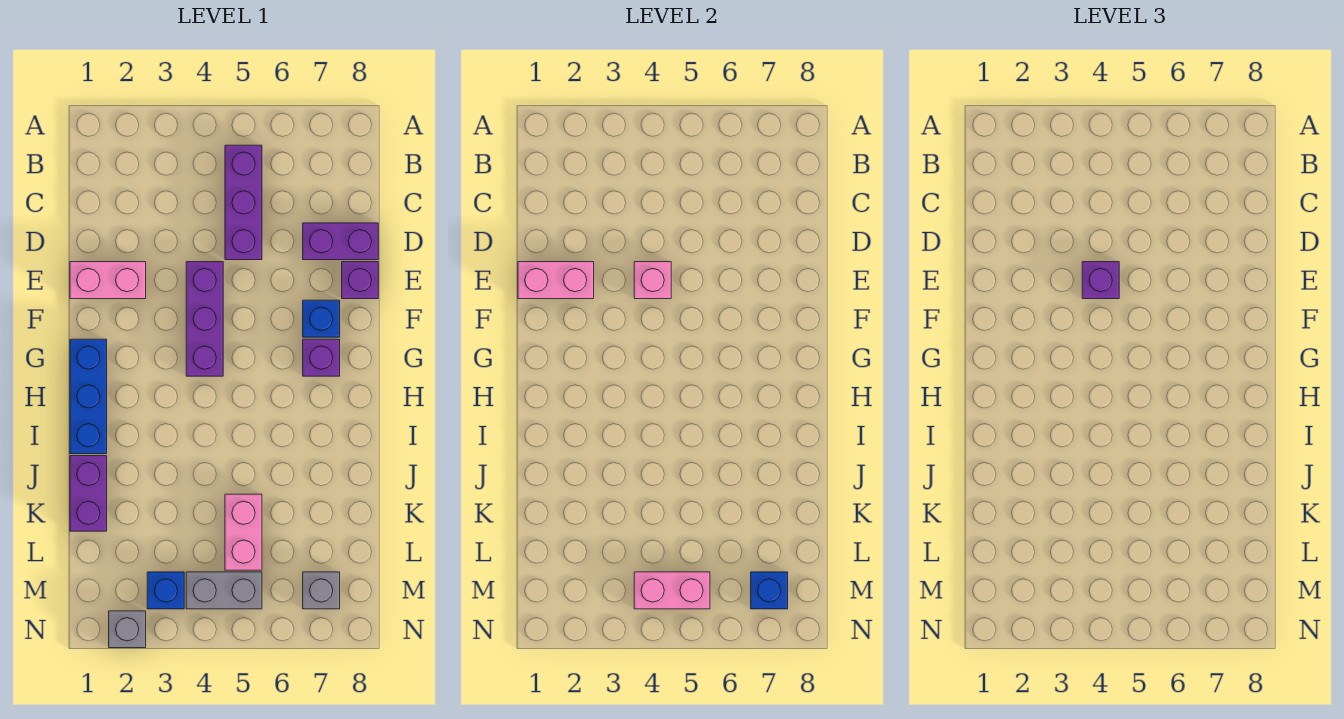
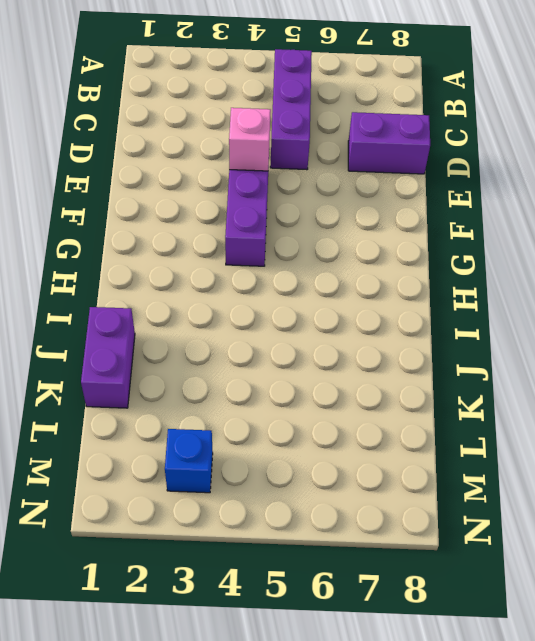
none -> pink brick E1:E2 level 1
none -> purple brick E8 level 1
none -> blue brick F7 level 1

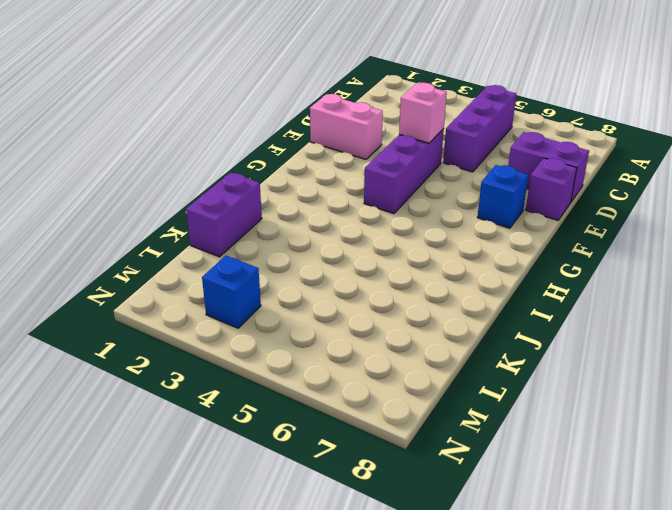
none -> blue brick G1:I1 level 1
none -> purple brick G7 level 1
none -> pink brick K5:L5 level 1

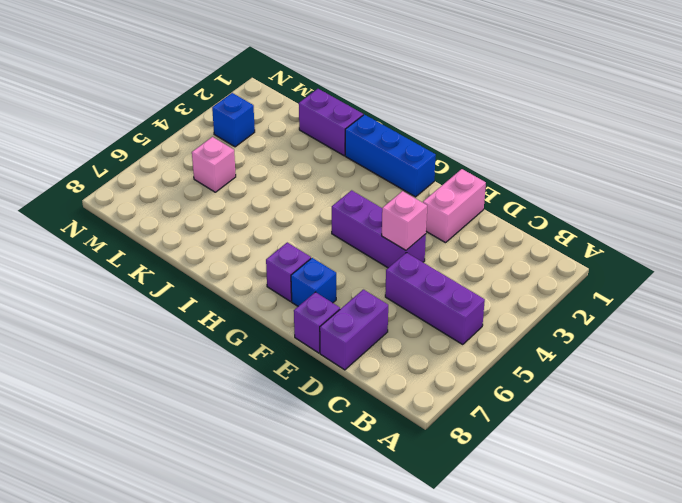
pink brick L5 level 1 -> pink brick K5:L5 level 1
none -> grey brick M4:M5 level 1
none -> grey brick M7 level 1
none -> grey brick N2 level 1

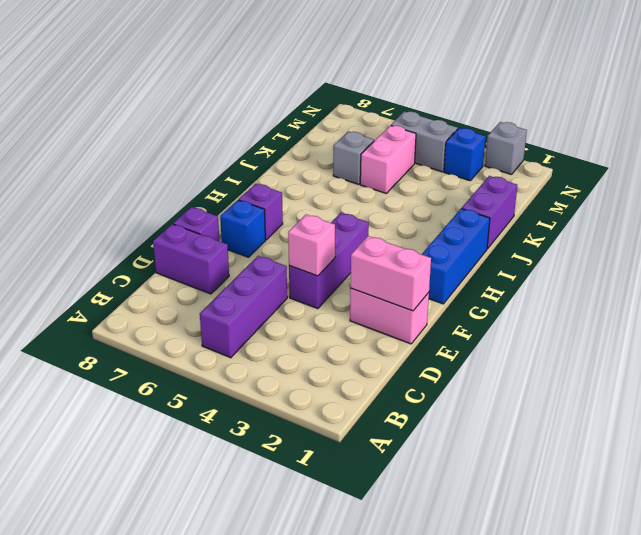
grey brick K6 level 1 -> grey brick M7 level 1
none -> pink brick M4:M5 level 2
none -> blue brick M7 level 2
none -> purple brick E4 level 3

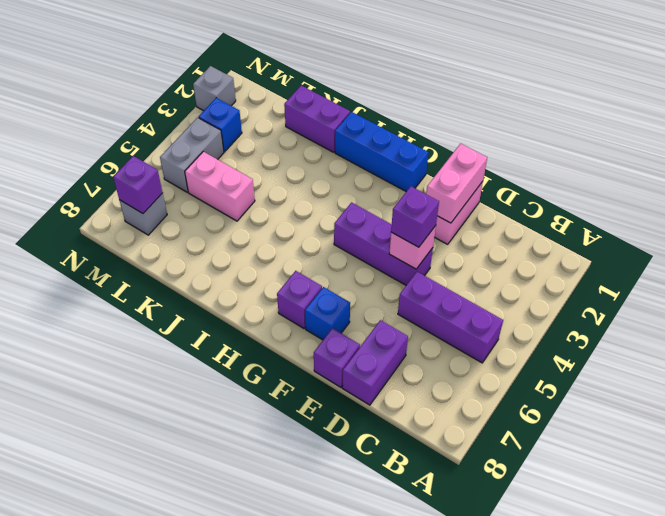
purple brick M7 level 2 -> blue brick M7 level 2
none -> pink brick M4:M5 level 2

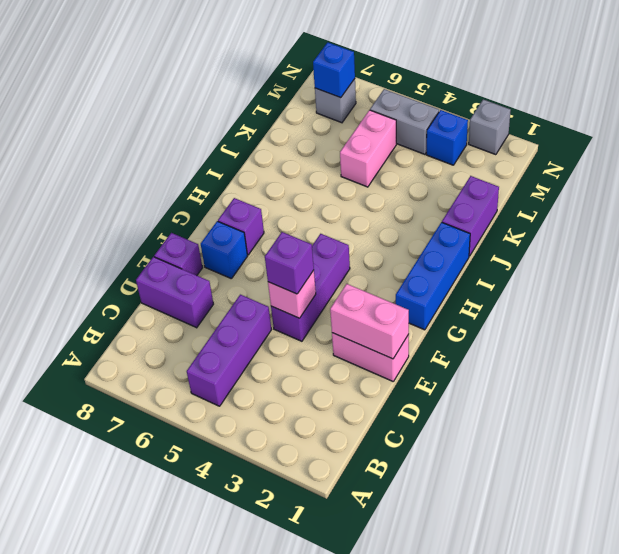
none -> pink brick M4:M5 level 2

